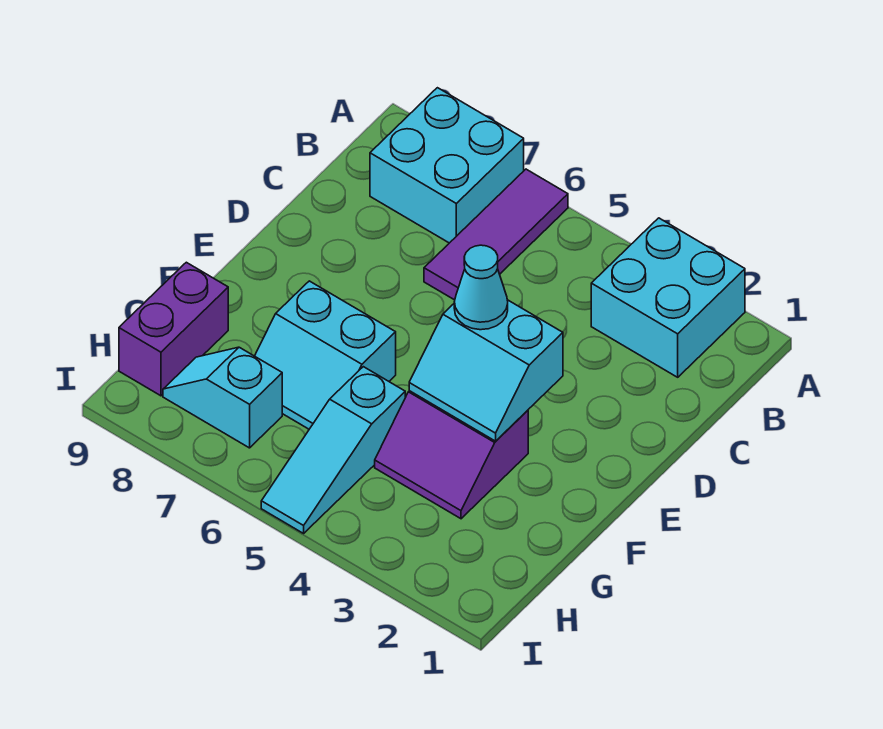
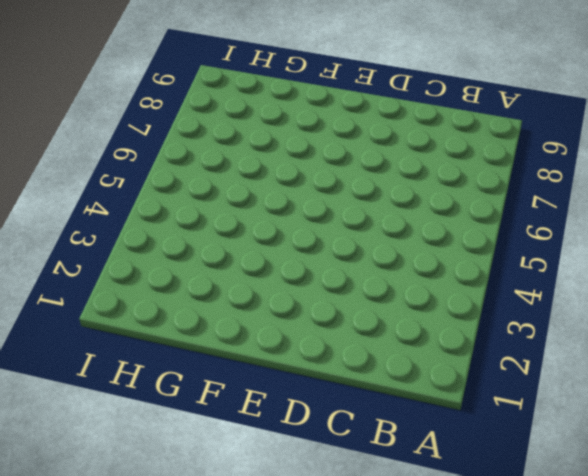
none -> cyan brick A2:B3 level 1
none -> purple tile A6:C6 level 1

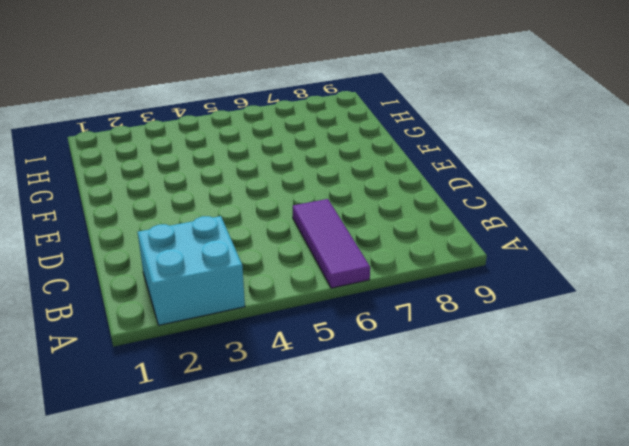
none -> cyan brick A7:B8 level 1
none -> purple slope F3:G4 level 1 top F

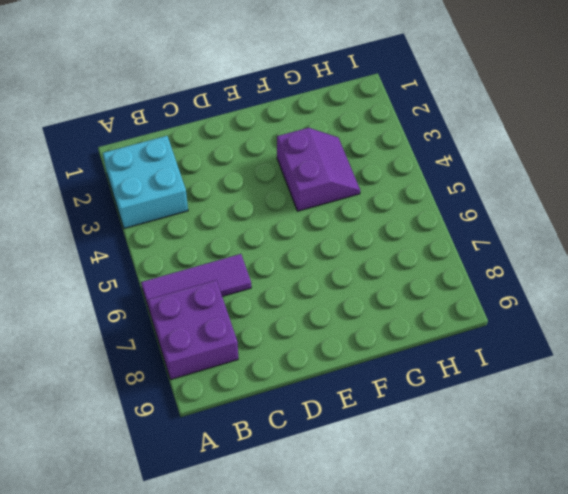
purple brick A7:B8 level 1 -> cyan brick A7:B8 level 1
none -> cyan slope F6:G7 level 1 top F
none -> cyan slope G5:I5 level 1 top G

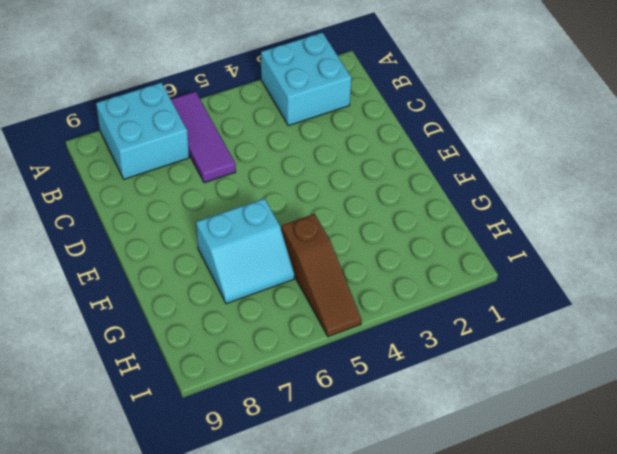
brown slope G5:I5 level 1 top G -> cyan slope G5:I5 level 1 top G
none -> purple slope F3:G4 level 1 top F
none -> purple brick G9:H9 level 1

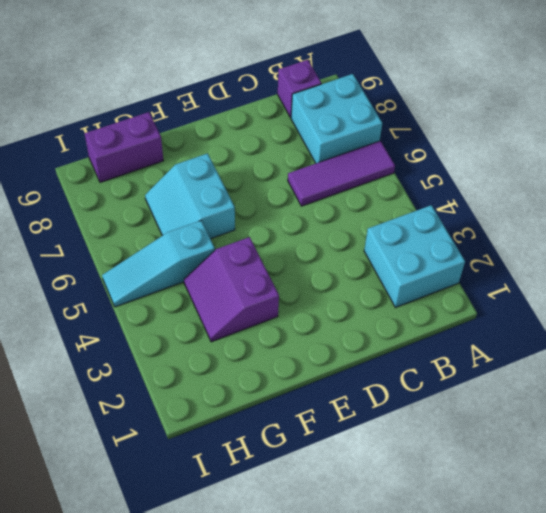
purple brick B9 level 1 -> none
none -> cyan slope H7:H8 level 1 top 7
none -> cyan slope E3:F4 level 2 top E

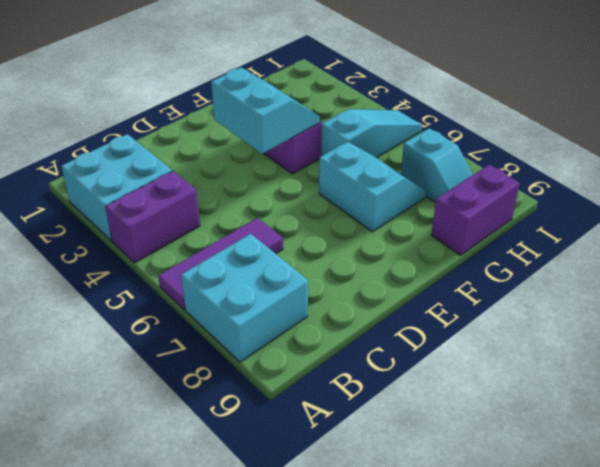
purple brick A4:B4 level 1 -> none
none -> cyan cone E4 level 3

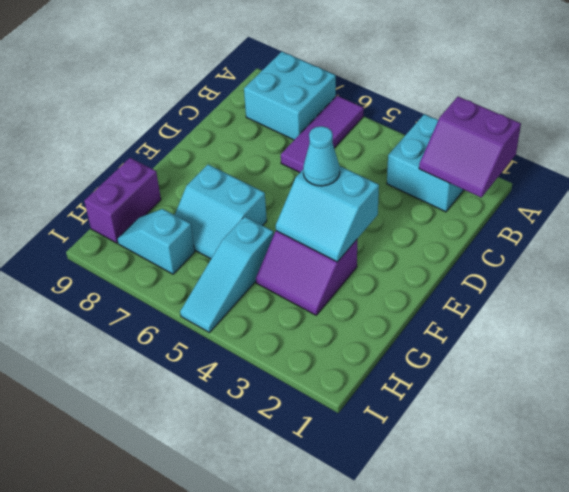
purple slope A1:B2 level 2 top A -> none

